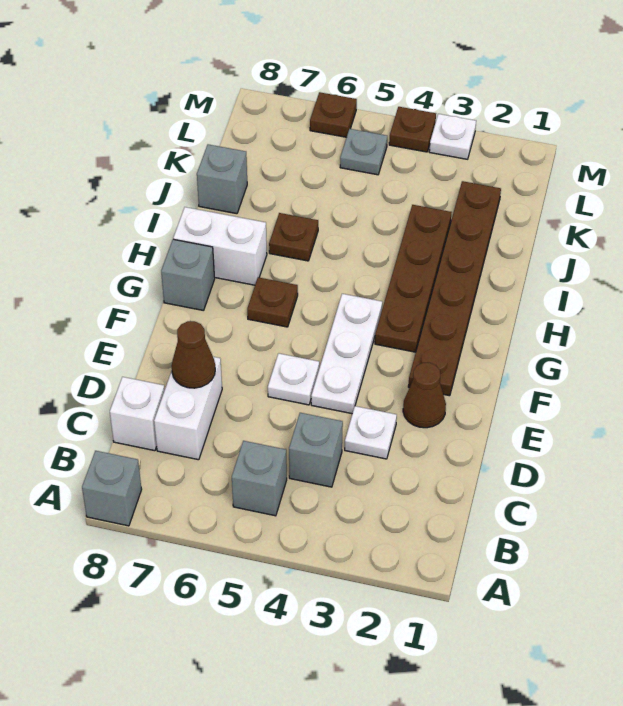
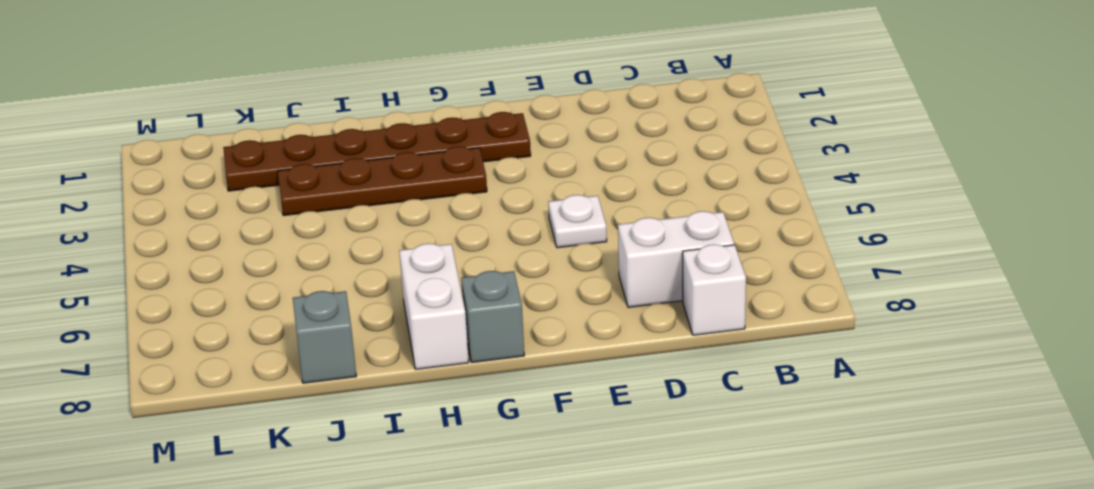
none -> grey brick A8 level 1
none -> grey brick B5 level 1
none -> grey brick C4 level 1

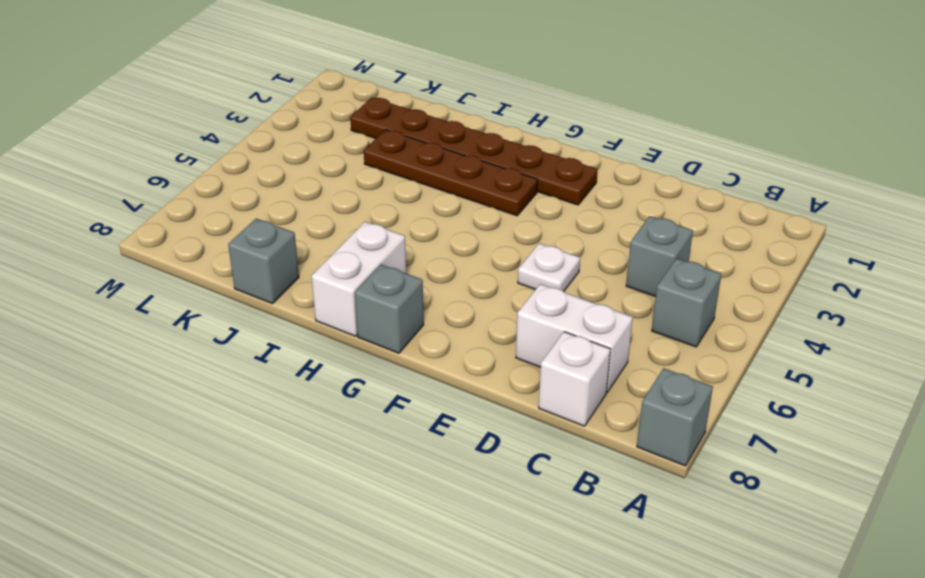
none -> white plate D3 level 1
none -> brown cone E2 level 1
none -> white plate E4:G4 level 1

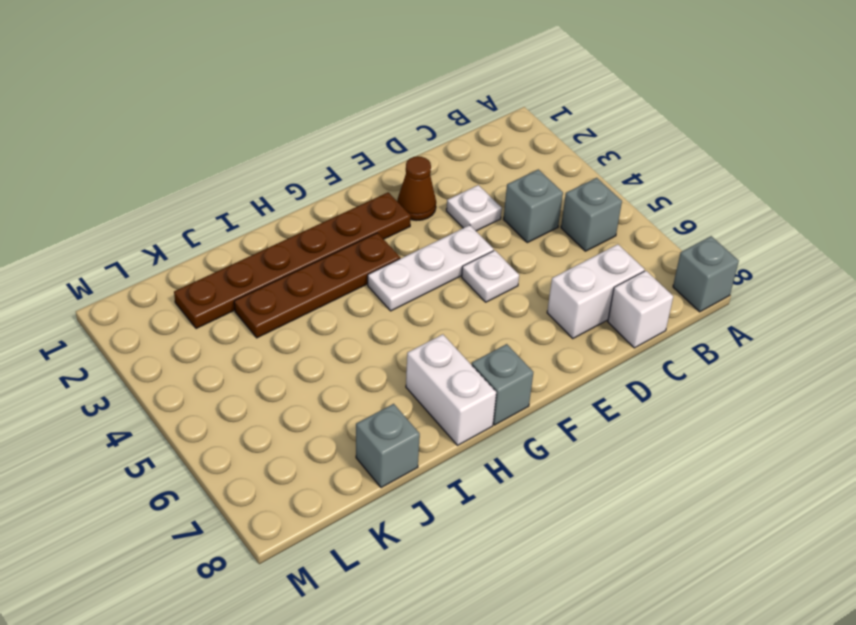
none -> brown plate G6 level 1
none -> brown plate I6 level 1
none -> grey plate L5 level 1

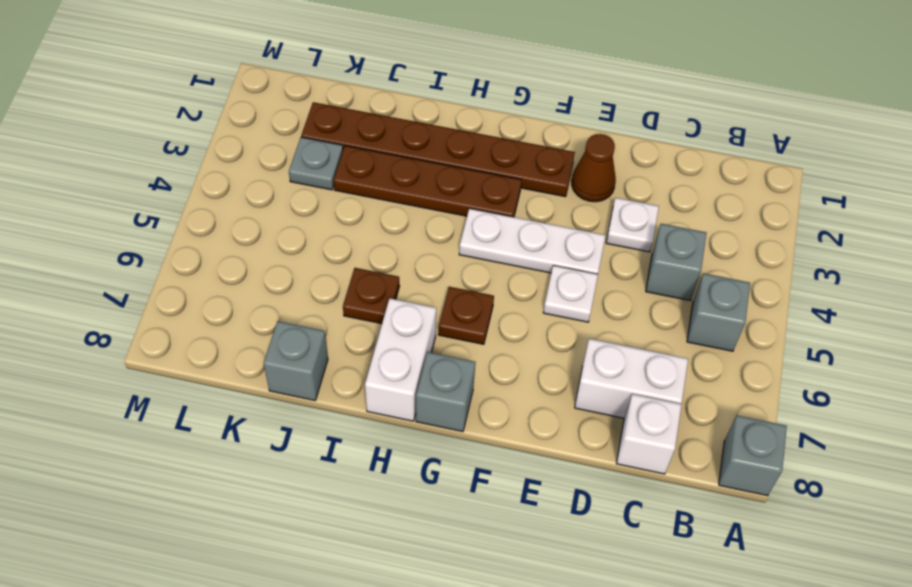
grey plate K3 level 1 -> grey plate L5 level 1
none -> white plate M3 level 1
none -> brown plate M4 level 1
none -> brown plate M6 level 1

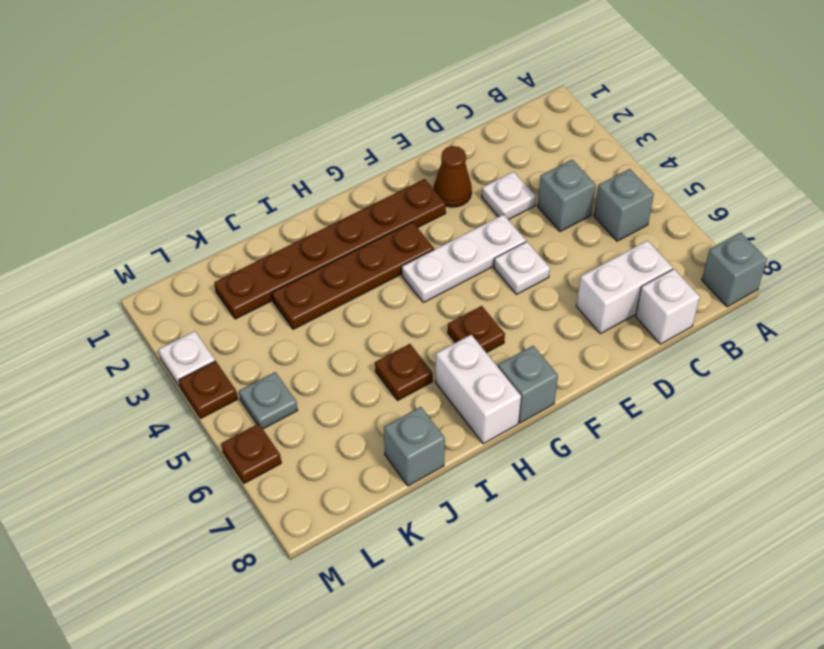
none -> brown cone D7 level 2

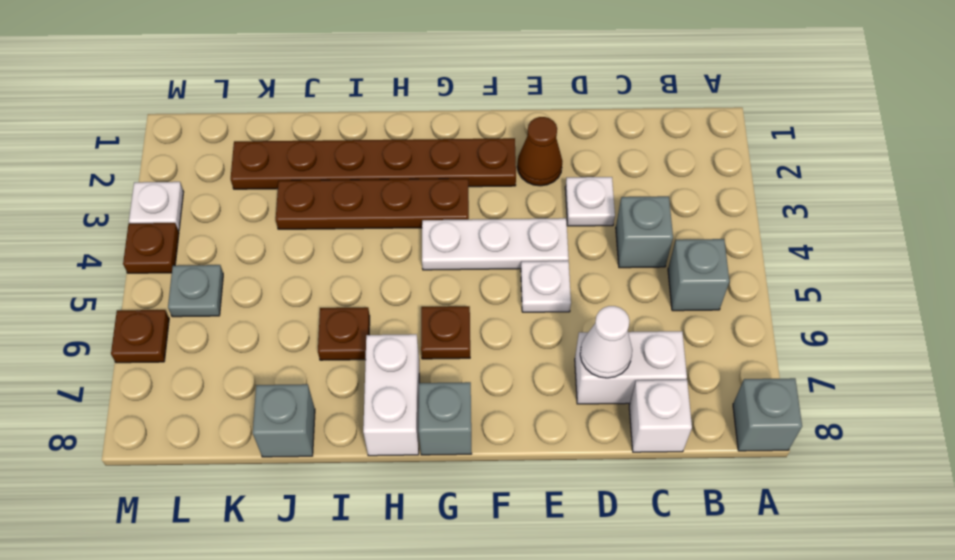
white cone D7 level 2 -> brown cone D7 level 2

